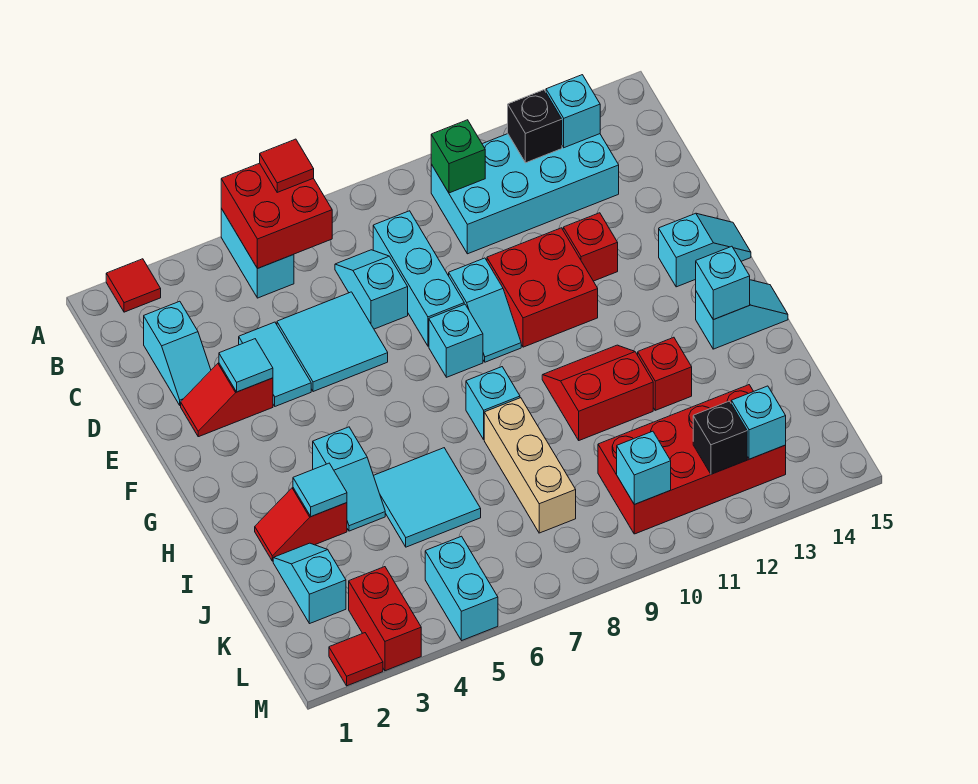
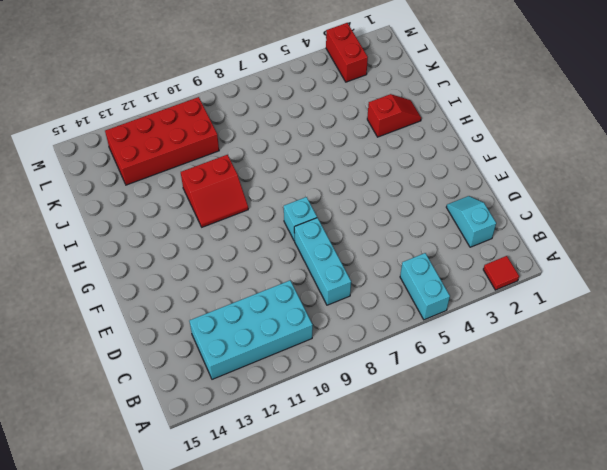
none -> cyan slope C7:D7 level 1 top D
none -> cyan tile D4:E4 level 1
none -> cyan tile D5:E6 level 1
none -> red slope E2:E3 level 1 top 3

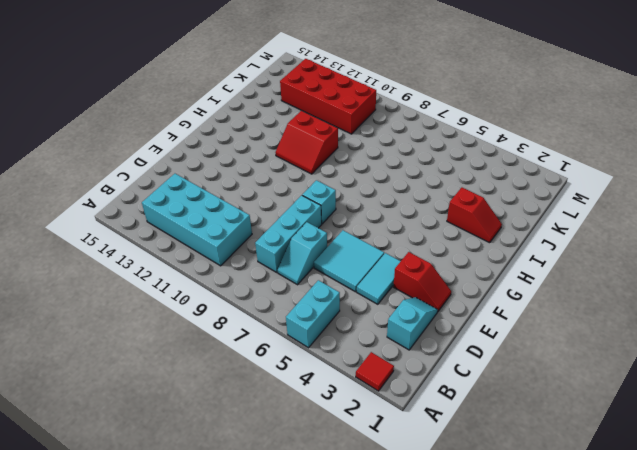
none -> cyan slope E9:F9 level 1 top E
none -> red brick E10:F11 level 1
none -> red brick E12 level 1
none -> cyan slope F14:F15 level 1 top 14

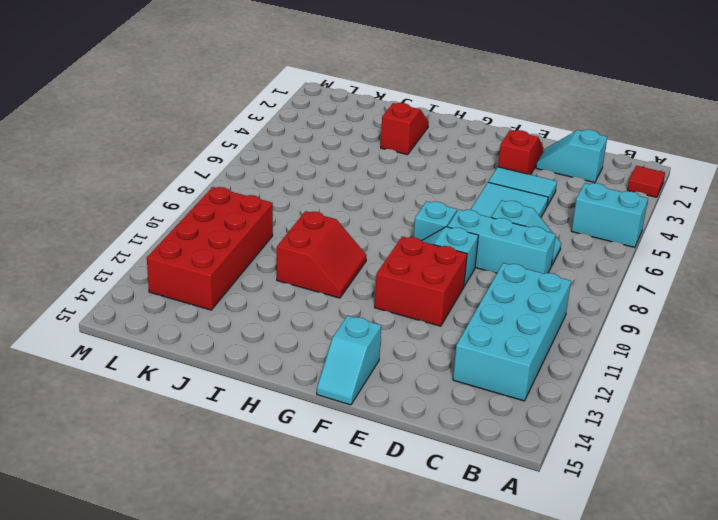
none -> red brick E12 level 1
none -> cyan slope H4:I4 level 1 top H
none -> cyan brick H8 level 1
none -> cyan slope H14:H15 level 1 top 14

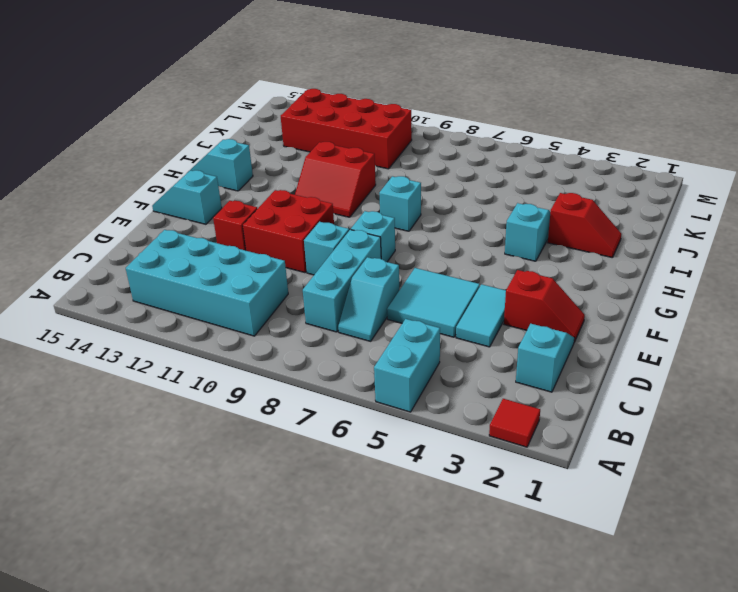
none -> cyan tile I5:J6 level 1
none -> tan brick I8:K8 level 1
none -> red brick I12 level 1
none -> cyan slope J2:K2 level 1 top K

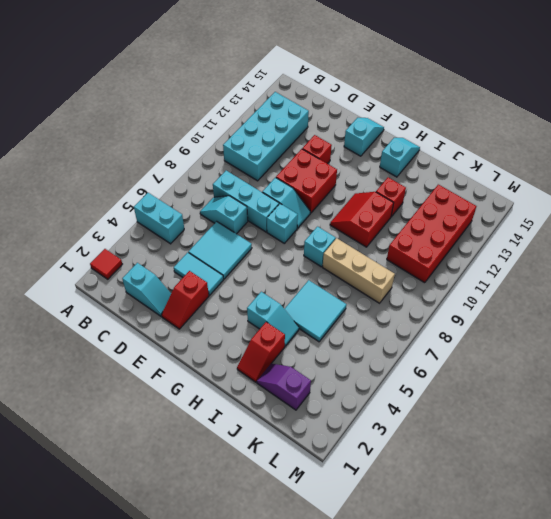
purple slope J2:K2 level 1 top K -> cyan slope J2:K2 level 1 top K
none -> red brick L3:M3 level 1
none -> cyan brick L5:M5 level 1
none -> red tile M2 level 1
none -> red brick A5:B6 level 2

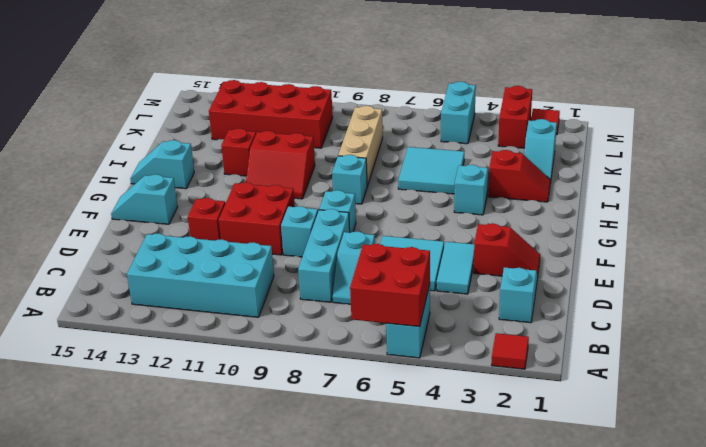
none -> green brick B10 level 2
none -> black brick B12 level 2
none -> cyan brick B13 level 2
none -> cyan tile E3 level 2

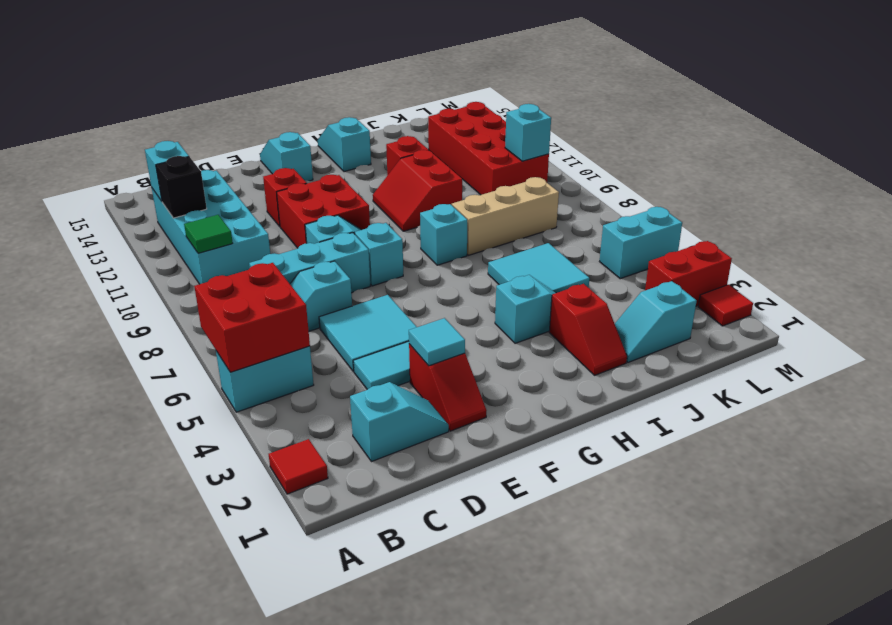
green tile B10 level 2 -> green brick B10 level 2
none -> cyan brick H14 level 2
none -> cyan tile I3 level 2
none -> black brick L12 level 2
none -> cyan brick L13 level 2

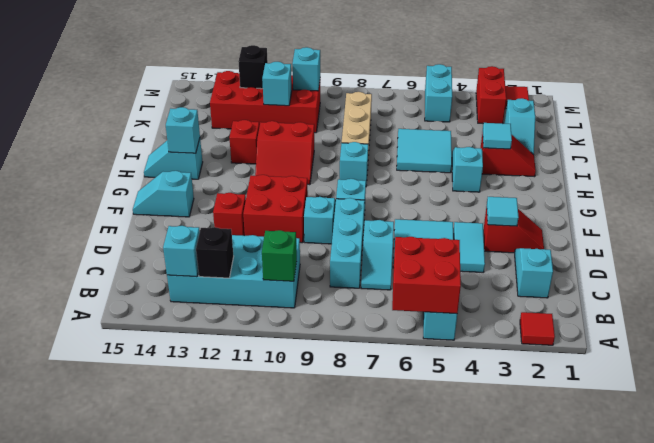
cyan brick K11 level 2 -> cyan brick L13 level 2
none -> red tile A6 level 3

